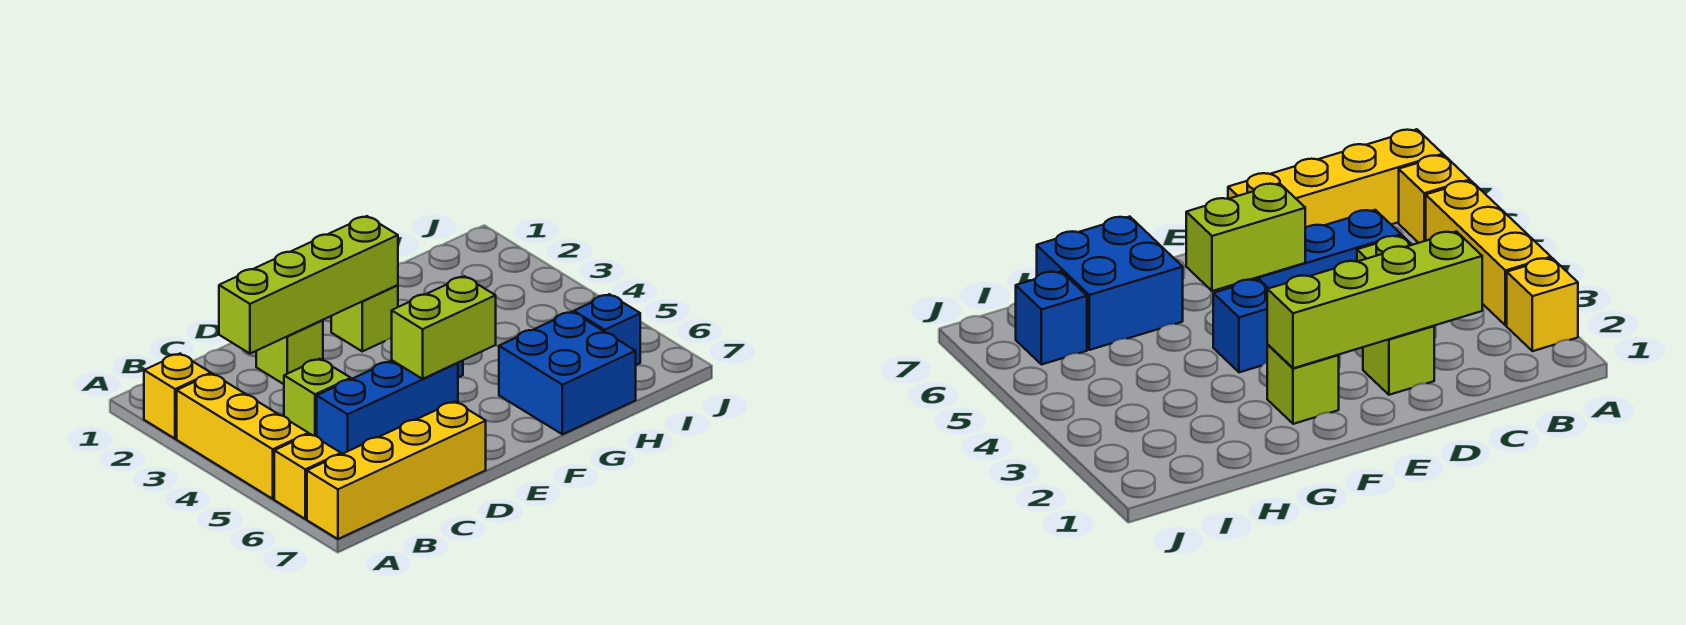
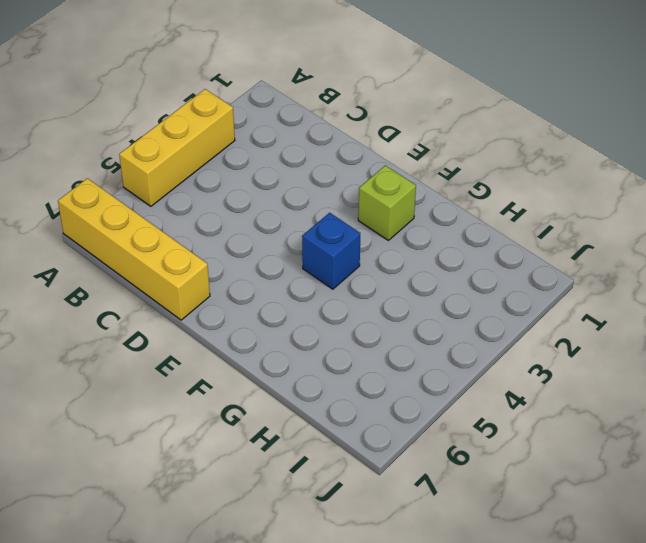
none -> yellow brick A2 level 1
none -> yellow brick A6 level 1
none -> lime brick C4 level 1

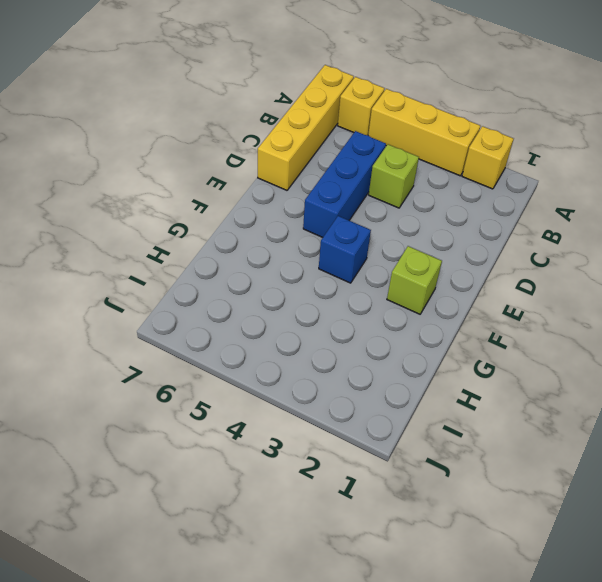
none -> lime brick D2 level 1
none -> blue brick G6:H7 level 1
none -> blue brick I6 level 1

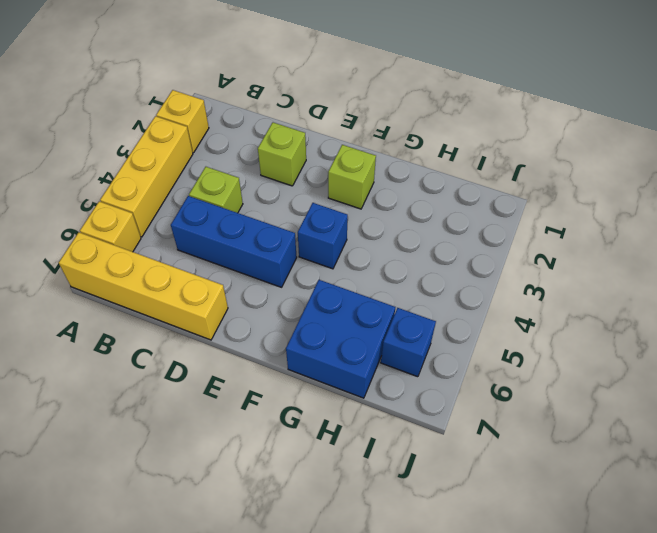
none -> lime brick C2:F2 level 2
none -> lime brick E5:F5 level 2

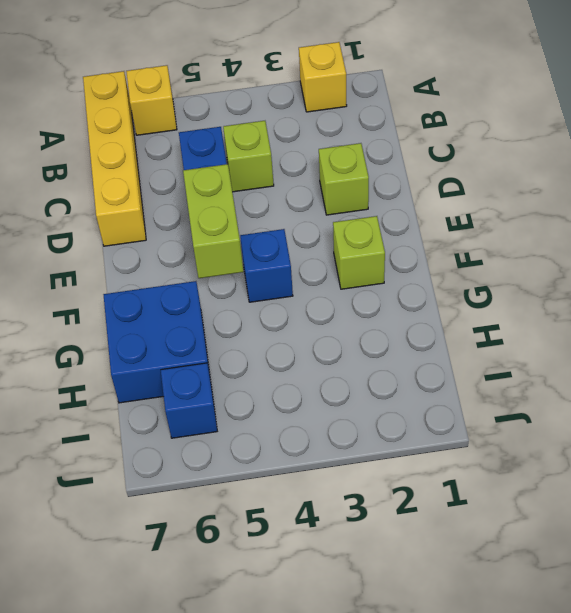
none -> yellow brick A3:A5 level 1
none -> lime brick C2:F2 level 2

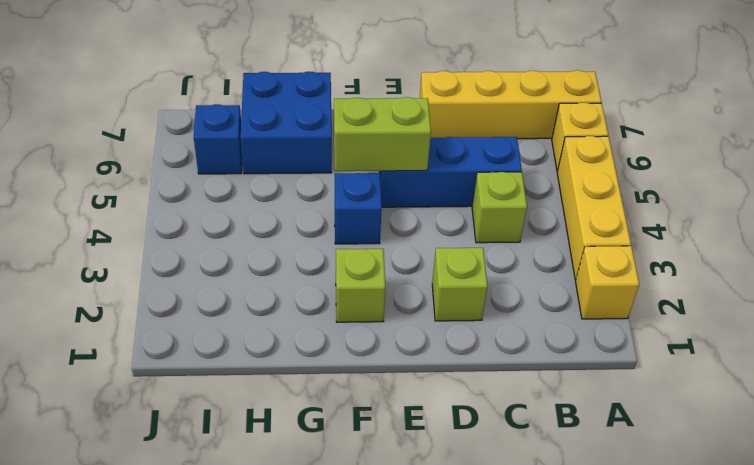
none -> lime brick C2:F2 level 2

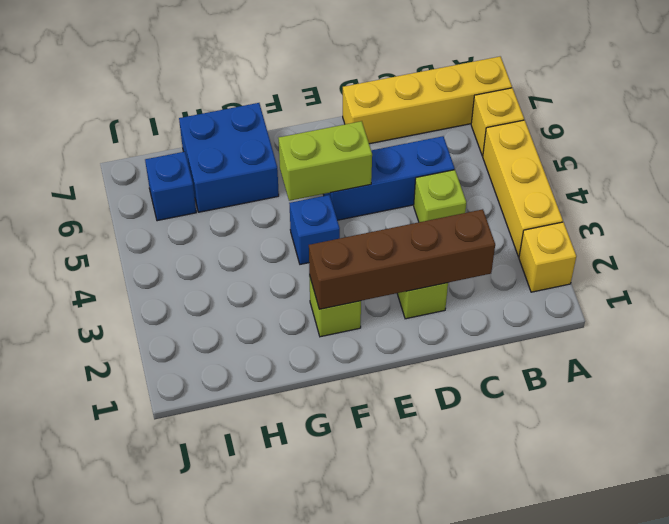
brown brick C2:F2 level 2 -> lime brick C2:F2 level 2

